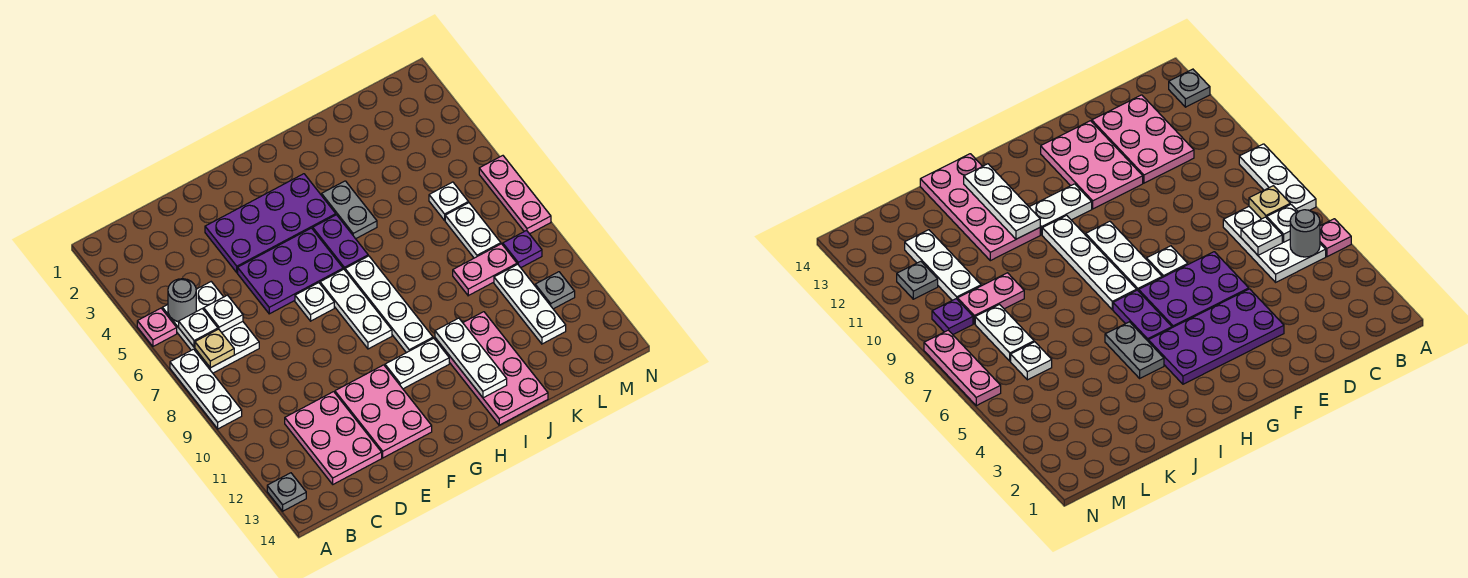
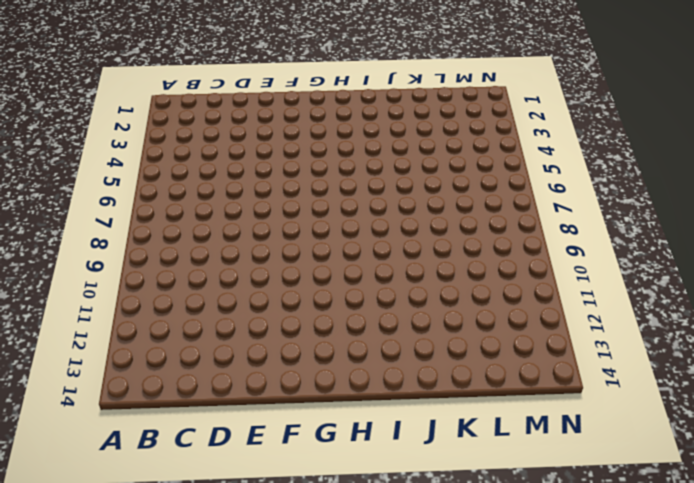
none -> pink plate A5 level 1
none -> white plate A7:A9 level 1
none -> grey plate A13 level 1

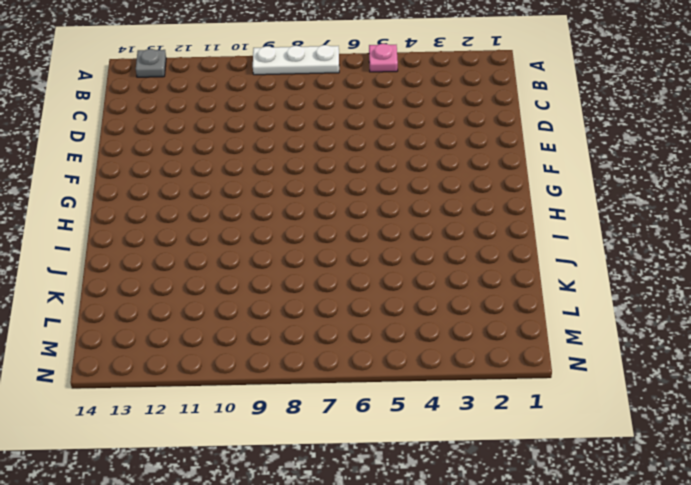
none -> white plate B5:C7 level 1
none -> pink plate C11:D13 level 1
none -> purple plate E3:H4 level 1

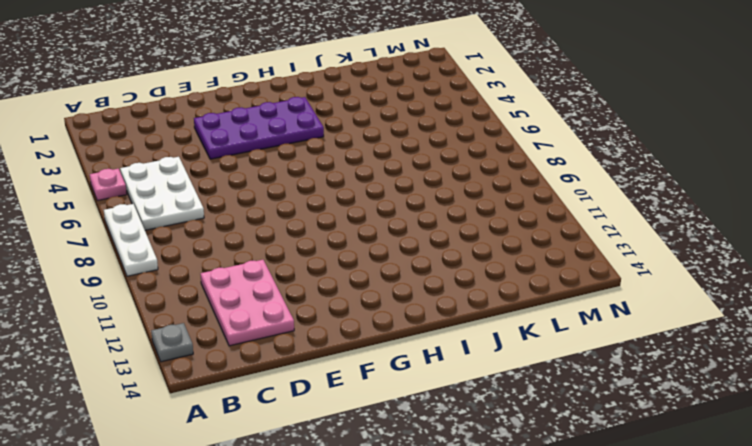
none -> purple plate E5:G6 level 1
none -> pink plate E11:F13 level 1
none -> white plate F7 level 1

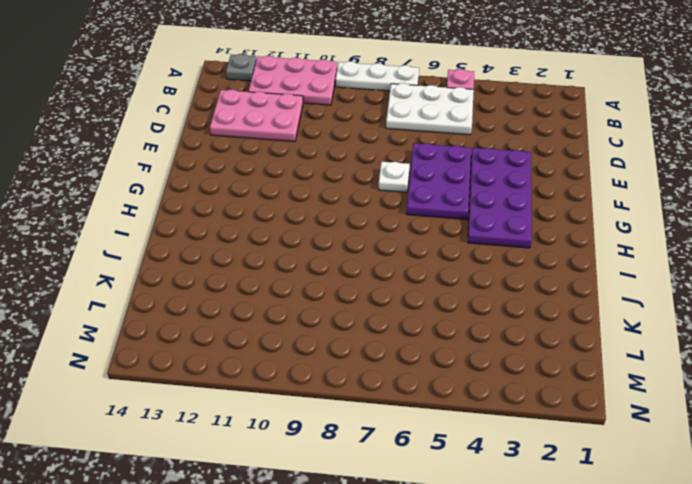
pink plate A10:B12 level 1 -> pink plate E11:F13 level 1
none -> white plate G7:G9 level 1
none -> white plate G11:H11 level 1
none -> purple plate H5:H6 level 1

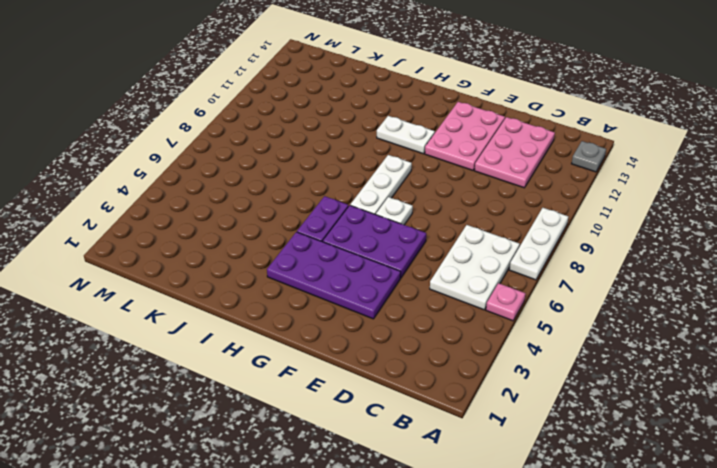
none -> white plate H7:H10 level 1
none -> grey plate I4:I5 level 1
none -> pink plate I11:J14 level 1

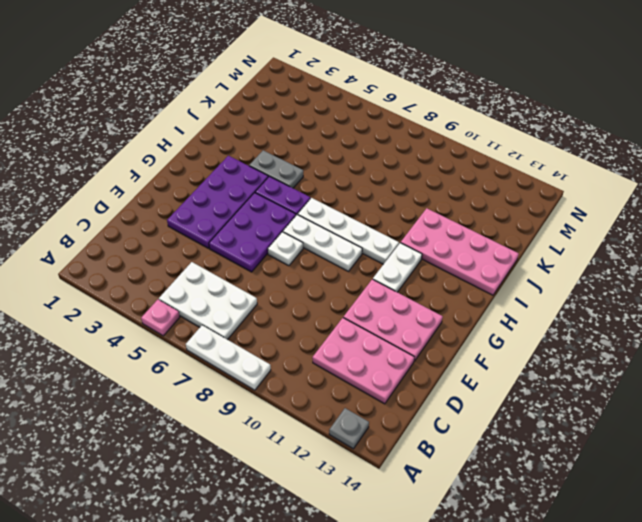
none -> pink plate K9:L9 level 1
none -> white plate L6 level 1
none -> white plate L7:L8 level 1

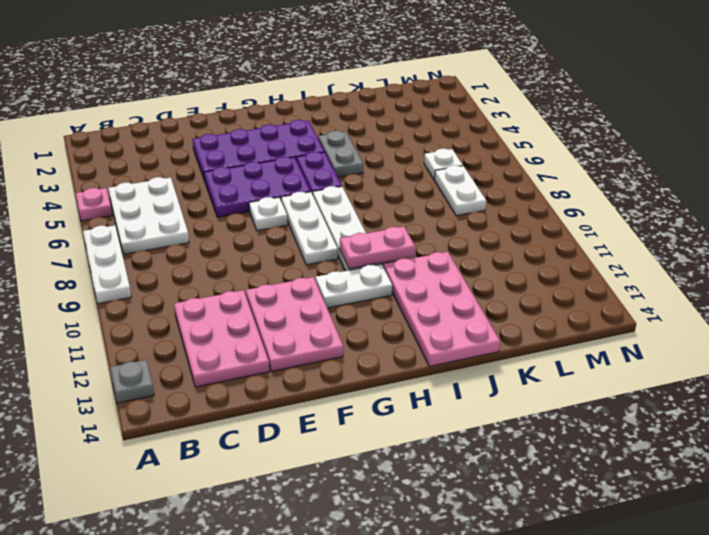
pink plate H10:I10 level 2 -> pink plate K9:L9 level 1
none -> white plate L10:L12 level 1
none -> purple plate M9 level 1
none -> grey plate M11 level 1

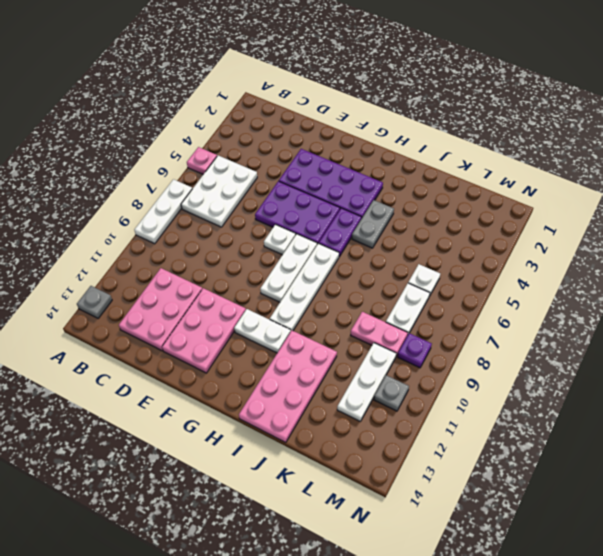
none -> pink plate N6:N8 level 1
none -> grey round brick B5 level 2
none -> white plate B6 level 2

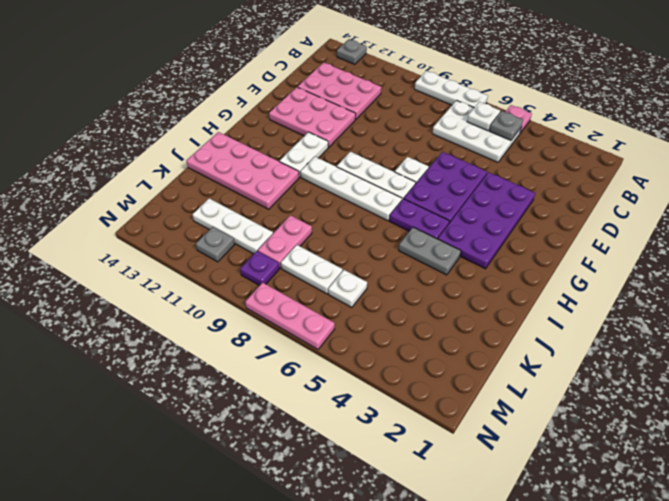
grey plate B5 level 2 -> grey round brick B5 level 2
none -> tan plate B7 level 2
none -> white plate C6 level 2
none -> white plate I11:I13 level 2

